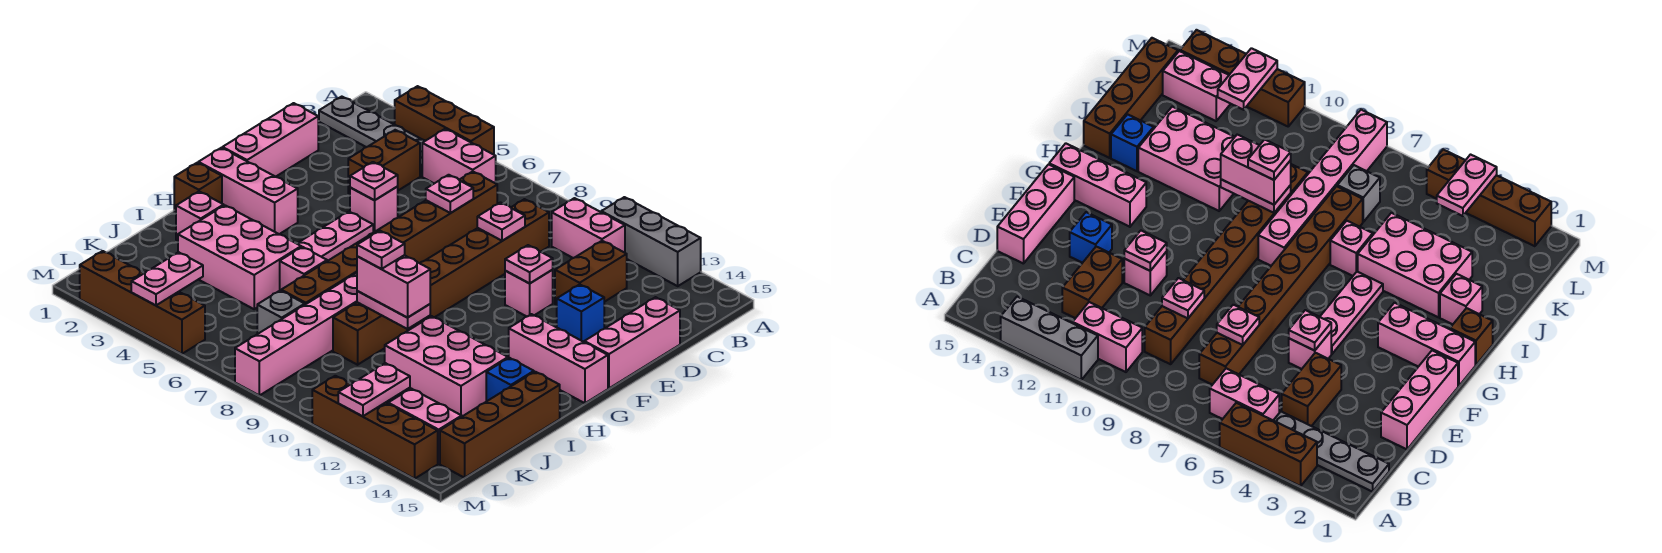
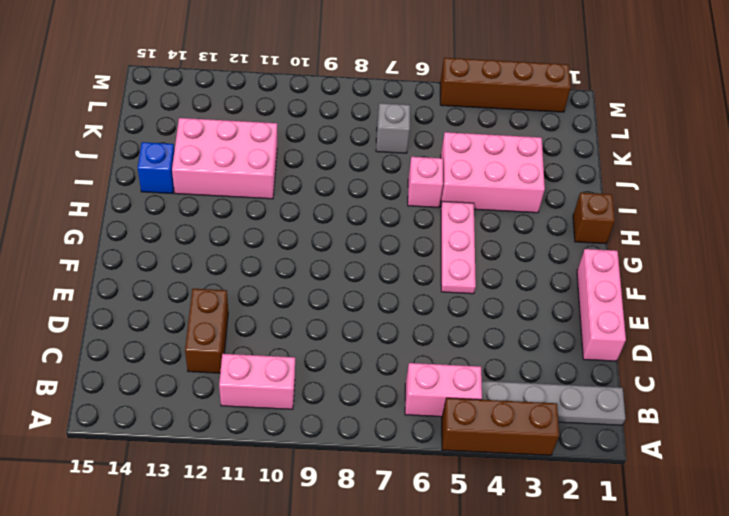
none -> grey brick A11:A13 level 1
none -> brown brick C4:D4 level 1
none -> brown brick C7:J7 level 1
none -> brown brick C9:J9 level 1

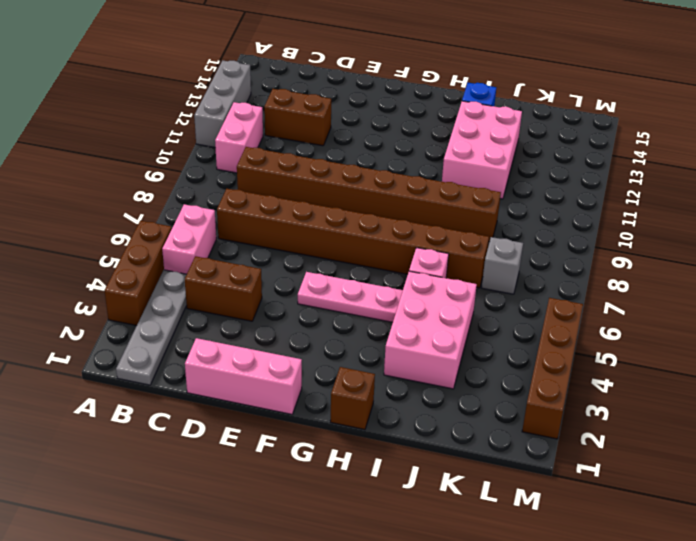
none -> pink brick D15:F15 level 1
none -> pink brick E5 level 1
none -> pink brick E11 level 1
none -> blue brick E13 level 1

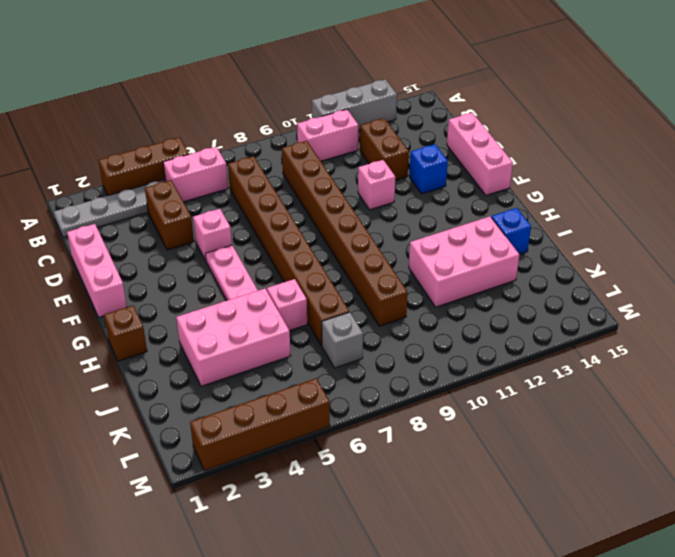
none -> pink brick G1:G3 level 1
none -> pink brick G13:G15 level 1
none -> pink brick H8:M8 level 1
none -> pink brick I2 level 1

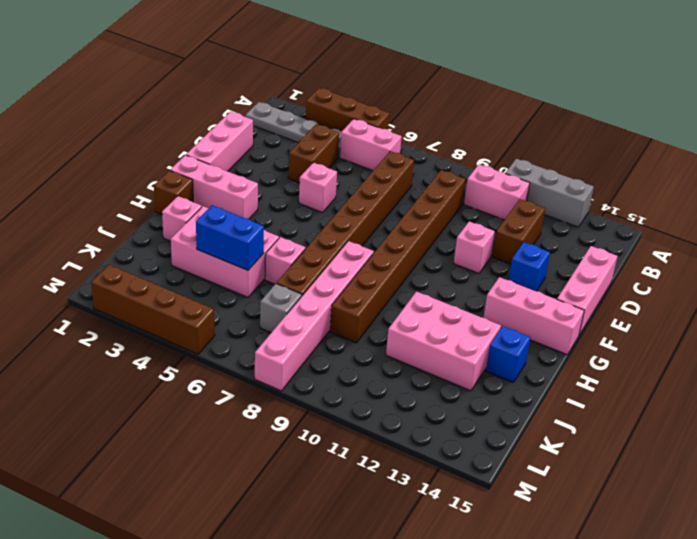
blue brick J4:J5 level 2 -> none
none -> pink plate F5:H5 level 1
none -> brown brick I15:L15 level 1
none -> pink brick L13:L14 level 1
none -> brown brick M11:M14 level 1

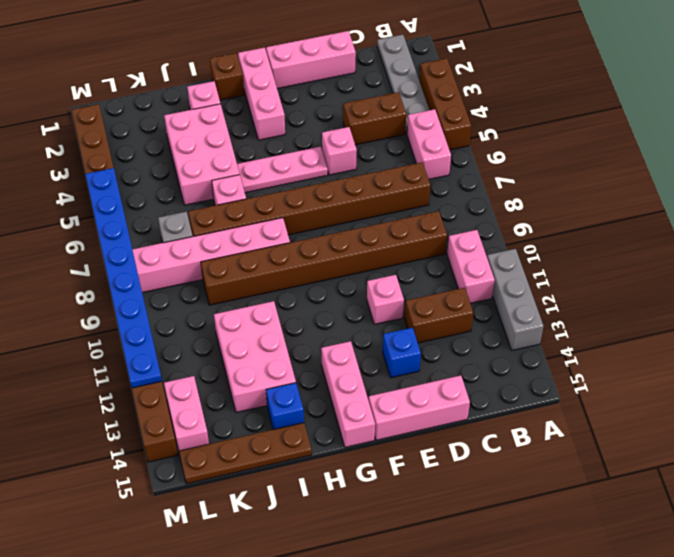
brown plate I15:L15 level 1 -> brown brick I15:L15 level 1
blue plate M5:M12 level 2 -> pink plate L12:M12 level 2
none -> pink plate D7 level 2
none -> pink plate D9 level 2
none -> pink plate E5 level 2
none -> pink plate E11 level 2

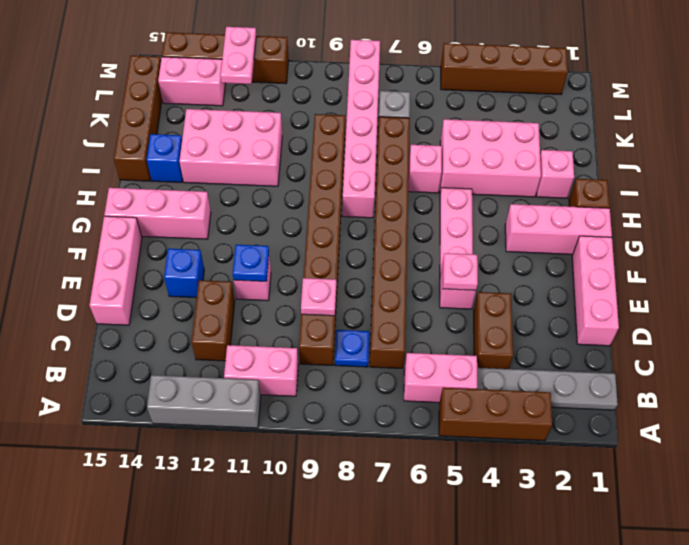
blue plate C8 level 1 -> none
blue plate E11 level 2 -> pink plate E11 level 2
none -> pink plate D7 level 2
none -> pink plate I9:I10 level 2
none -> pink plate L4:M4 level 2
none -> pink brick I9:I10 level 3

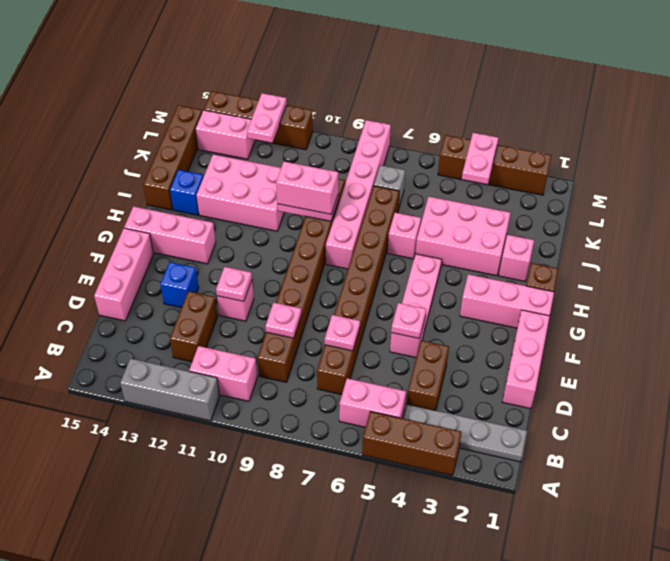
none -> pink plate I9 level 4

